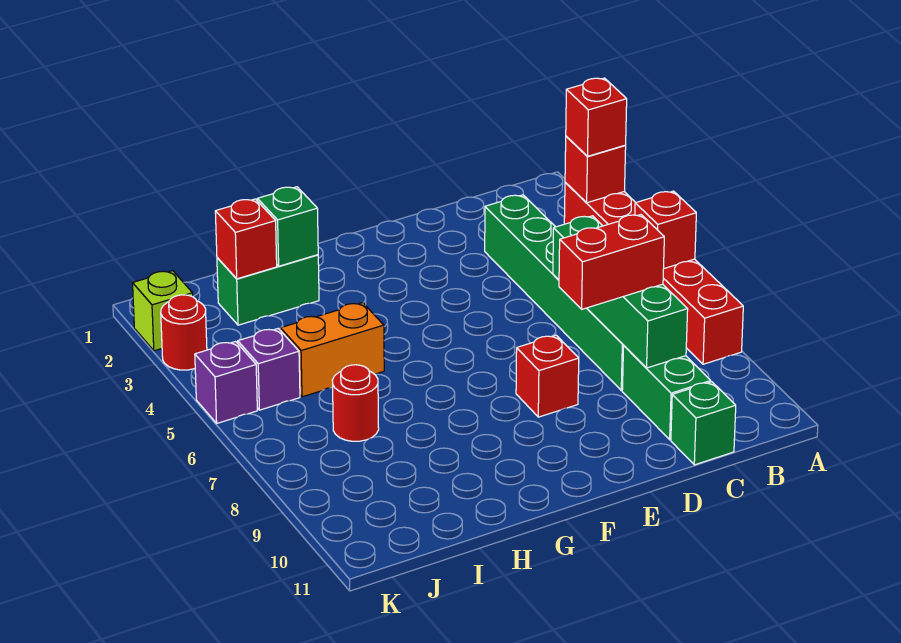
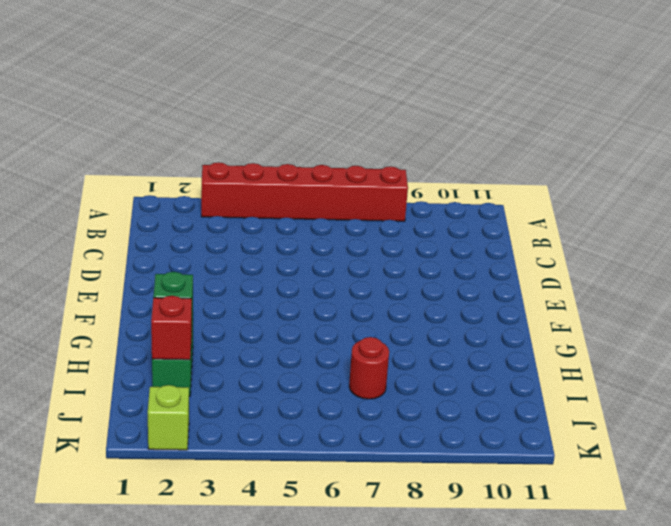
none -> green brick C3:C8 level 1
none -> green brick C9:C10 level 1
none -> green brick C11 level 1

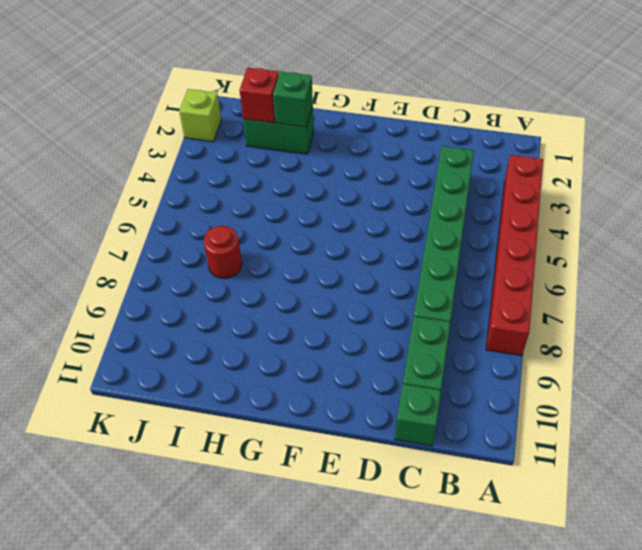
none -> red brick E8 level 1
none -> orange brick H5:I5 level 1
none -> purple brick J5 level 1

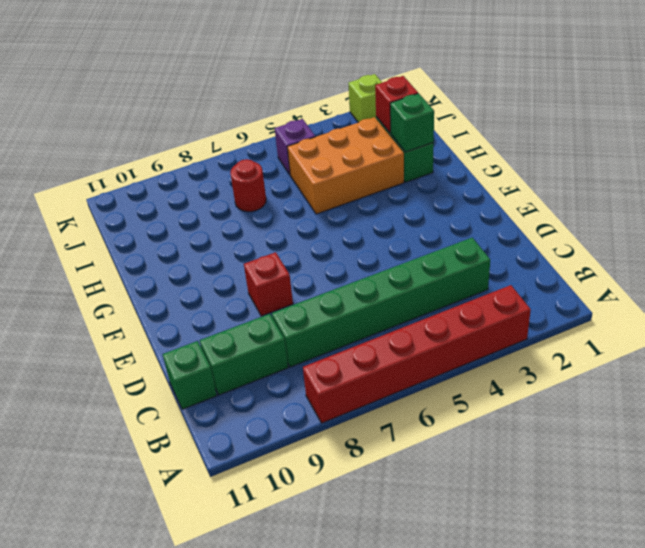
orange brick H3:I5 level 1 -> orange brick H5:I5 level 1
none -> red round brick K3 level 1
none -> purple brick K5 level 1
none -> red brick A3 level 2

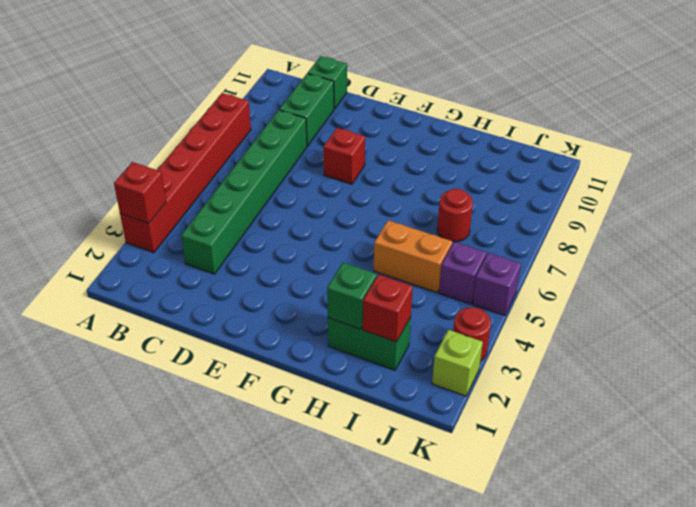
none -> red brick A6 level 2
none -> green brick C6:C9 level 2
none -> red brick A3 level 3

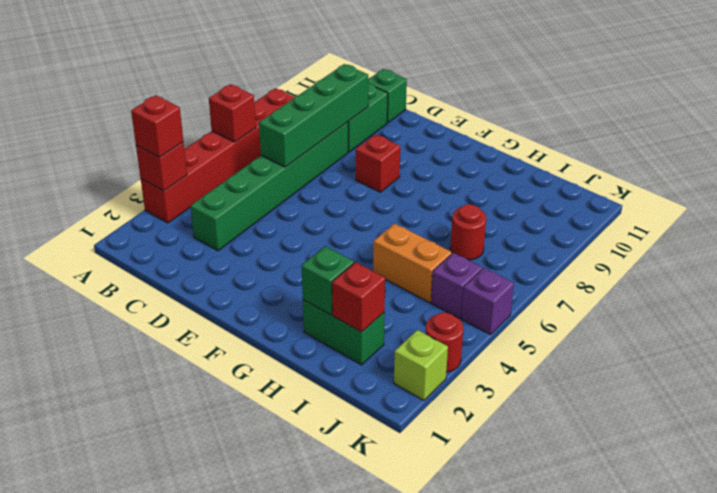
none -> red brick C8:D8 level 3

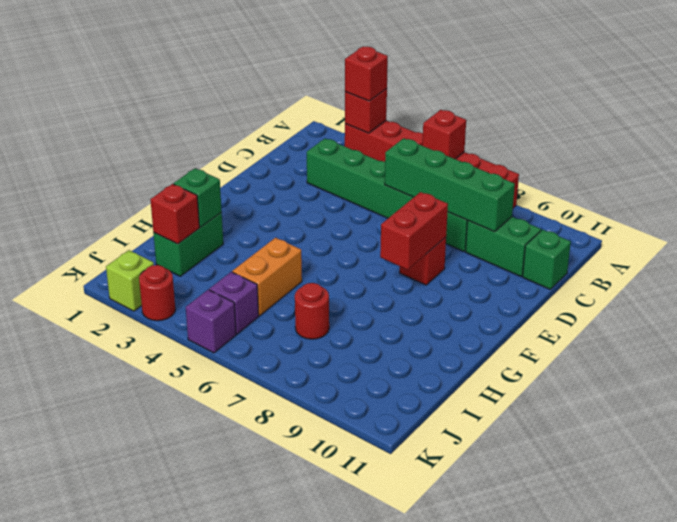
red brick E8:F8 level 2 -> red brick C8:D8 level 3

